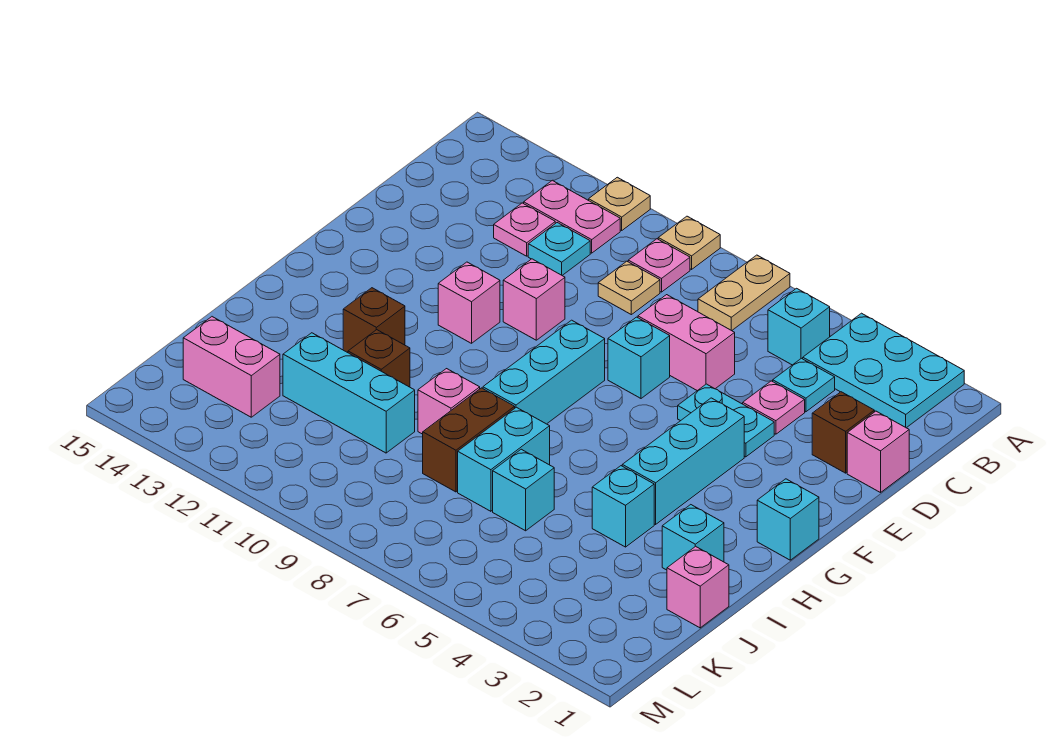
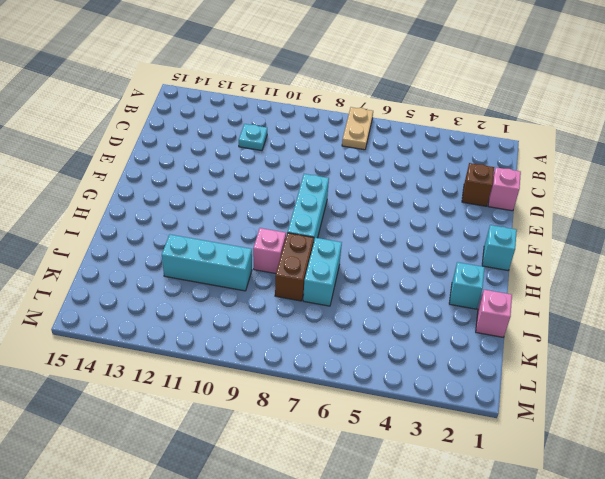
none -> cyan plate A2:B4 level 1
none -> tan plate A9 level 1
none -> tan plate A11 level 1
none -> cyan brick B5 level 1

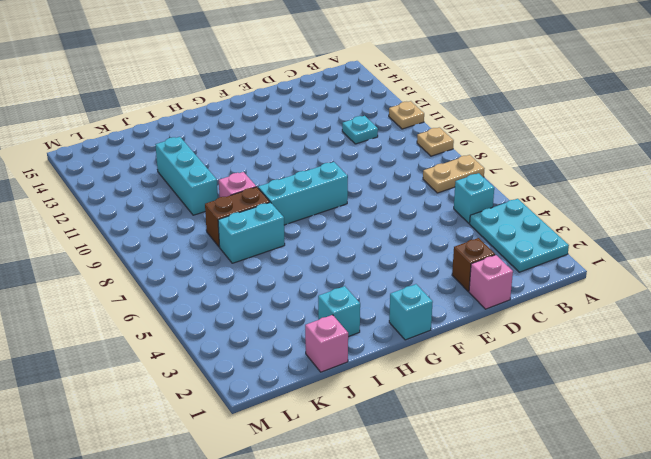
none -> pink plate B9 level 1
none -> pink plate B11:B12 level 1
none -> cyan plate C4 level 1
none -> tan plate C9 level 1

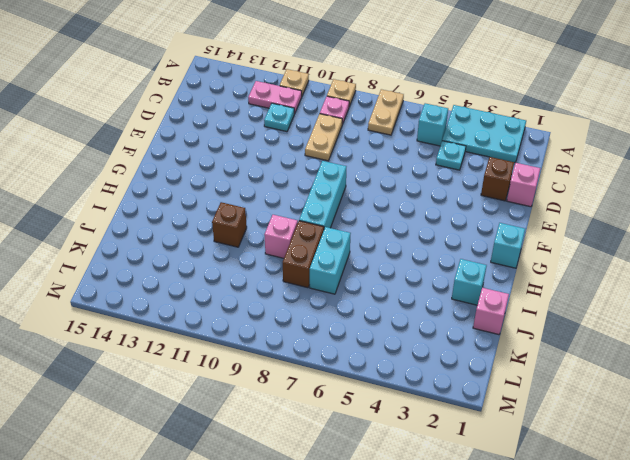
tan plate C9:D9 level 1 -> tan plate C9 level 1
none -> pink plate C12 level 1
none -> pink plate D4 level 1
none -> pink brick D6:D7 level 1
none -> cyan plate E4:E5 level 1

